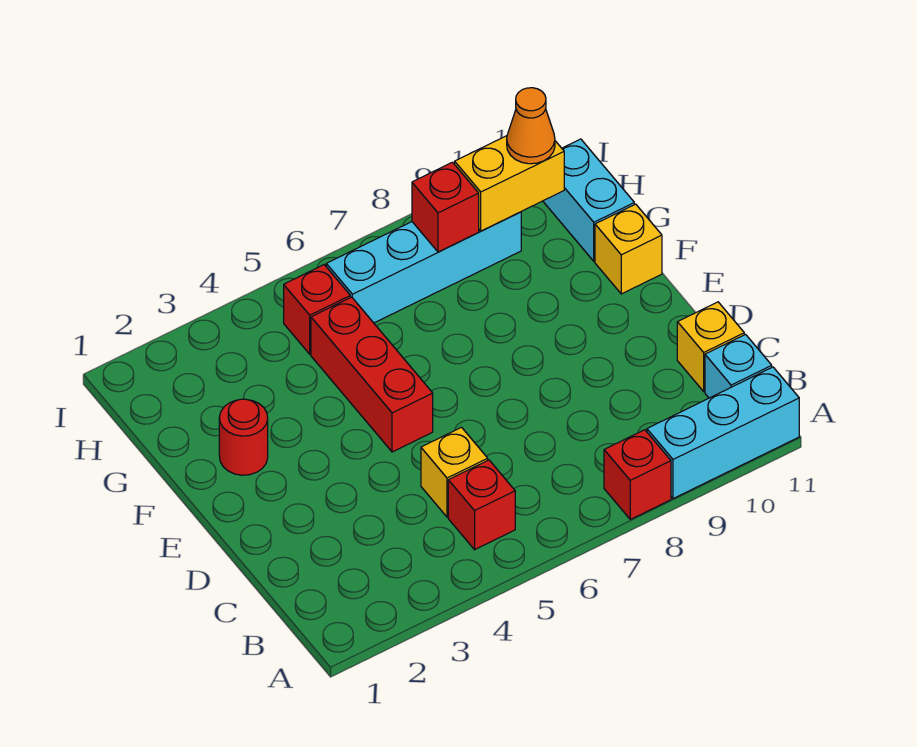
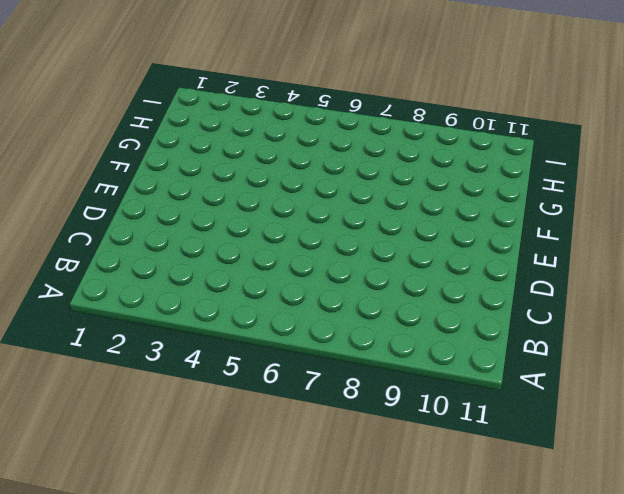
none -> red brick A8 level 1
none -> cyan brick A9:A11 level 1
none -> red brick B5 level 1

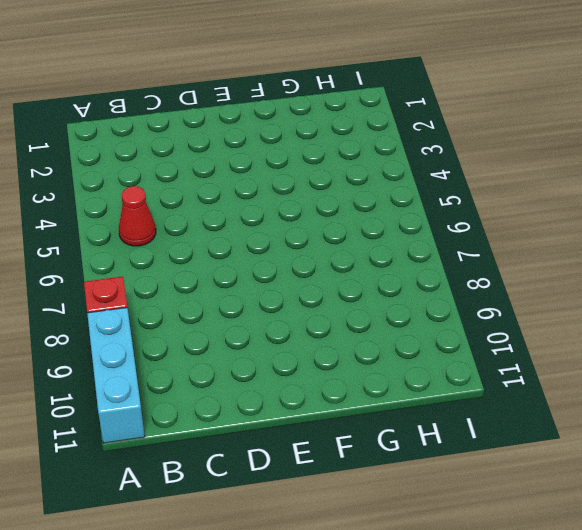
red cone B5 level 1 -> red brick B5 level 1
none -> cyan brick B11 level 1
none -> yellow brick C5 level 1
none -> yellow brick C11 level 1

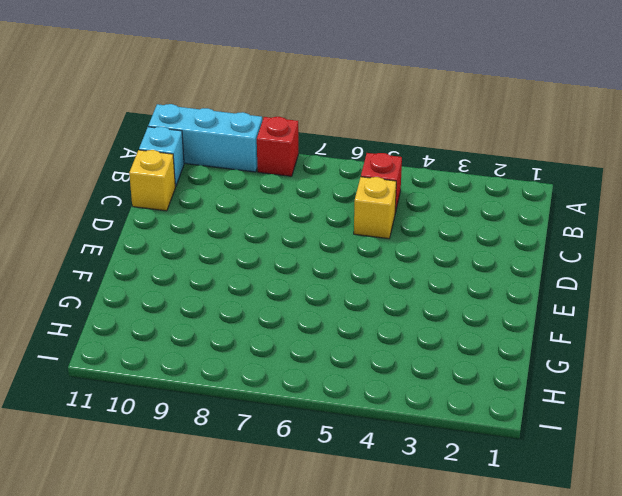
none -> red brick E5:G5 level 1
none -> red round brick F2 level 1
none -> yellow brick F11 level 1

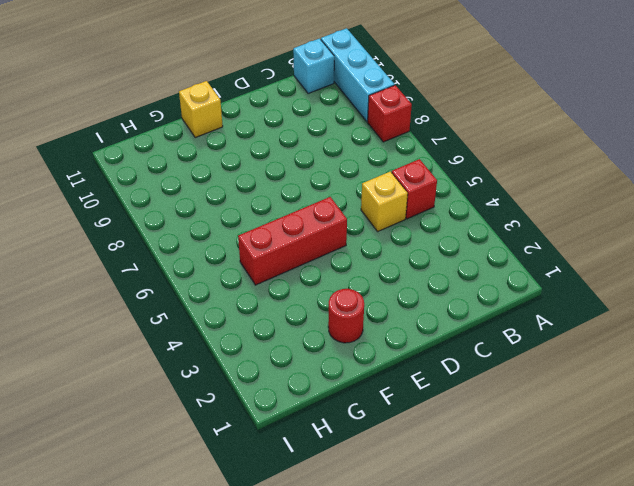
none -> yellow brick C11 level 1
none -> cyan brick G11:H11 level 1
none -> red brick H5 level 1

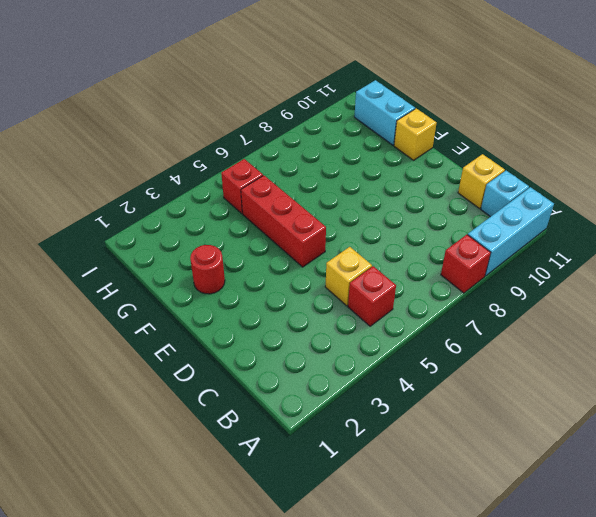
none -> cyan brick H6:H9 level 1
none -> red brick H8 level 2
none -> yellow brick H9:H10 level 2

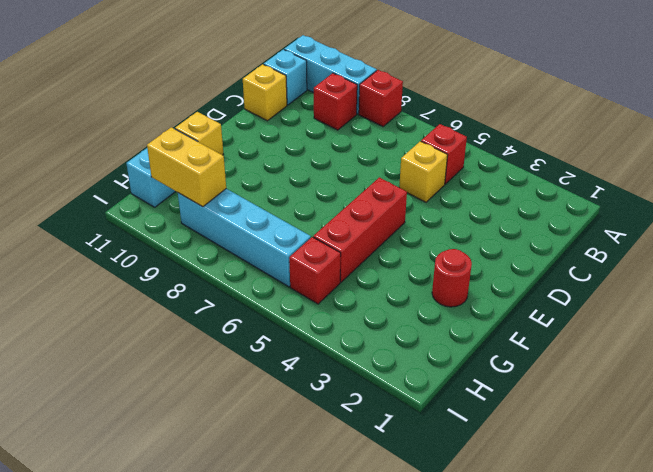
red brick B9 level 1 -> red brick H8 level 2
none -> orange cone H10 level 3

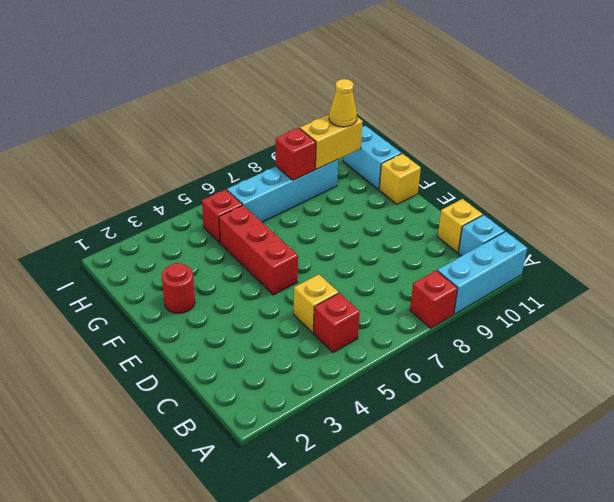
yellow cone H10 level 3 -> orange cone H10 level 3

